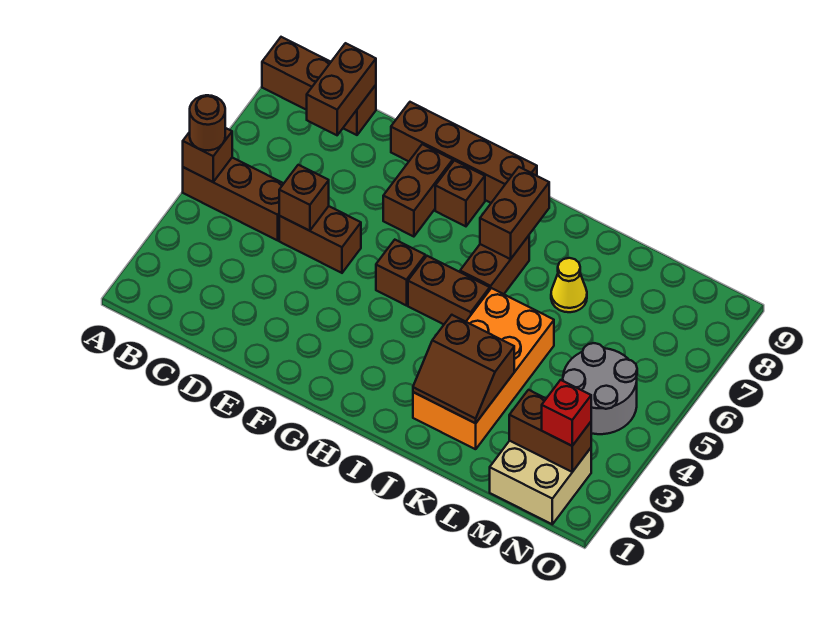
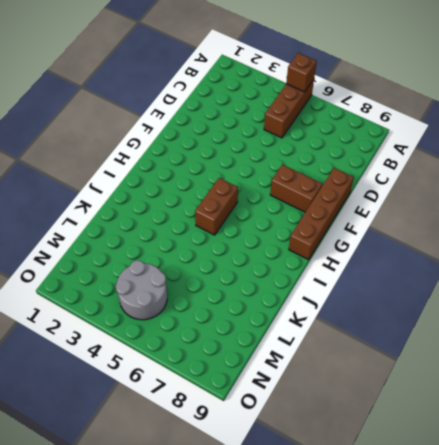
none -> brown brick A9:C9 level 1
none -> brown brick D5:E5 level 1
none -> brown brick G5 level 1

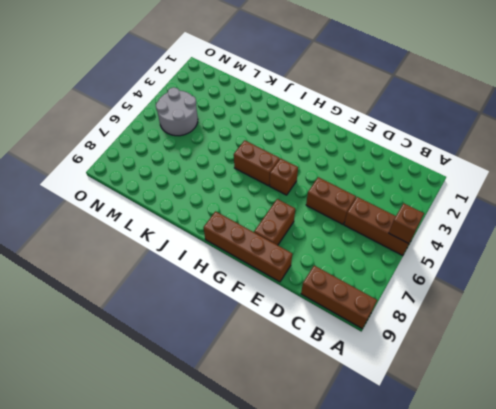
none -> brown brick G8 level 1
none -> brown brick I6:I7 level 1
none -> orange brick J2:K5 level 1

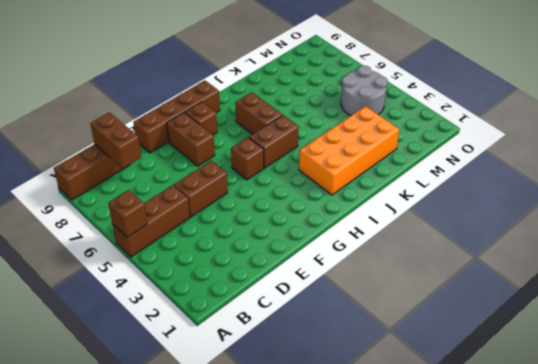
orange brick I2:L3 level 1 -> orange brick J2:K5 level 1
none -> yellow cone K7 level 1
none -> tan brick M1:N2 level 1
none -> brown brick D5 level 2

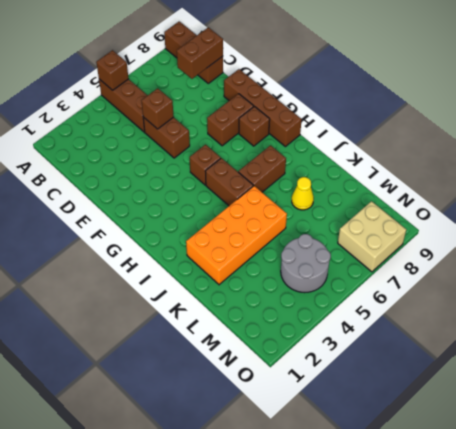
tan brick N7:O8 level 1 -> tan brick M1:N2 level 1
none -> brown brick I7:I8 level 2
none -> brown slope J2:K3 level 2 top 3
none -> brown brick M2:N2 level 2

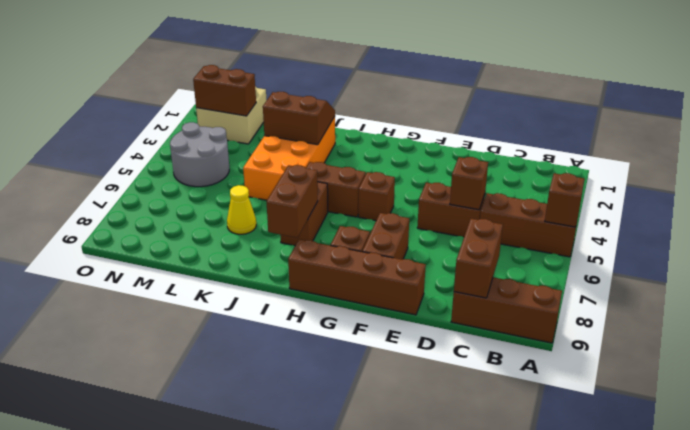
none -> brown round brick A5 level 3
none -> red brick N2 level 3

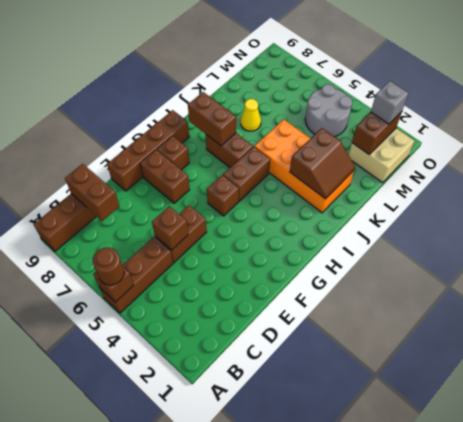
grey brick N2 level 3 -> red brick N2 level 3

